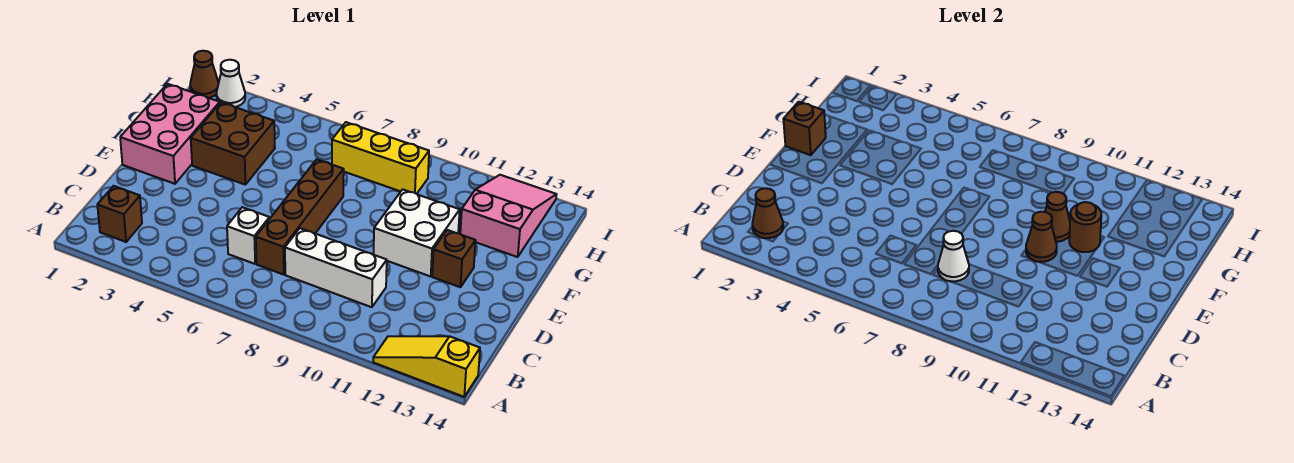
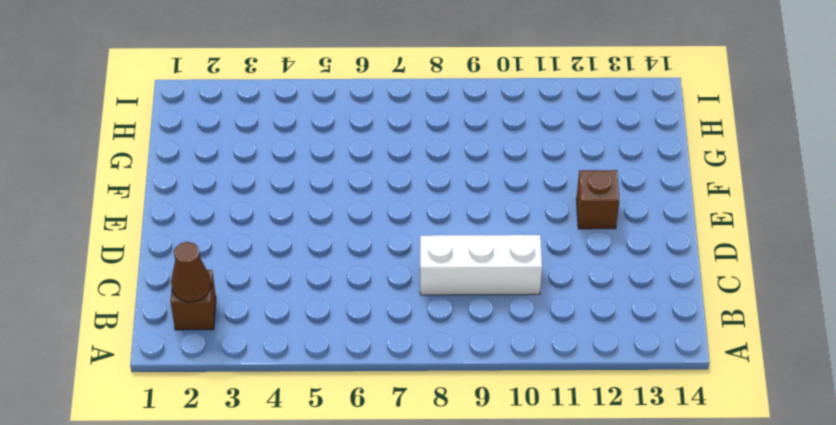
none -> yellow slope A12:A14 level 1 top 14
none -> white brick C6 level 1
none -> brown brick C7:F7 level 1

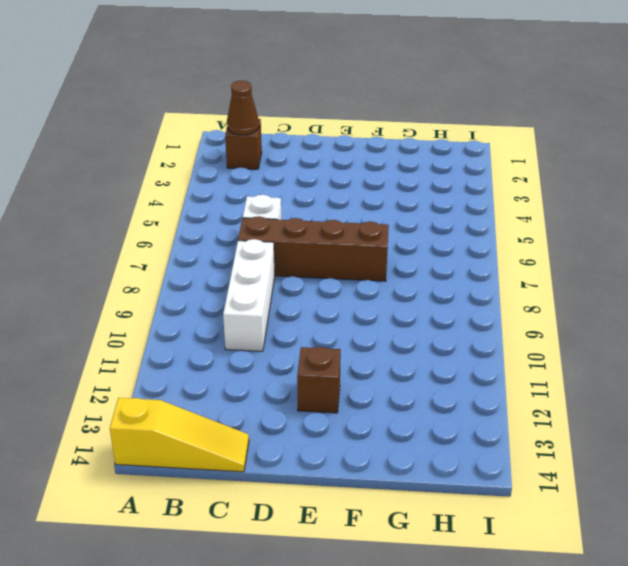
yellow slope A14:C14 level 1 top A -> yellow slope A12:A14 level 1 top 14
none -> pink brick E1:G2 level 1
none -> white brick E10:F11 level 1
none -> brown brick F3:G4 level 1

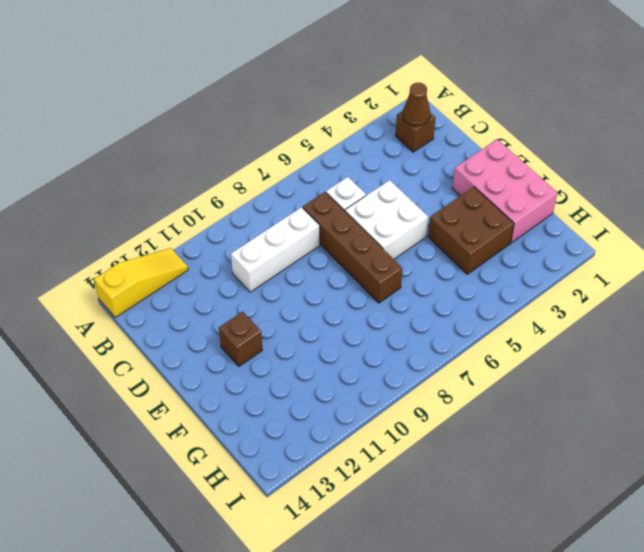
white brick D5:E6 level 1 -> white brick E10:F11 level 1
none -> pink slope G12:I13 level 1 top G
none -> yellow brick H7:H9 level 1
none -> brown cone I1 level 1

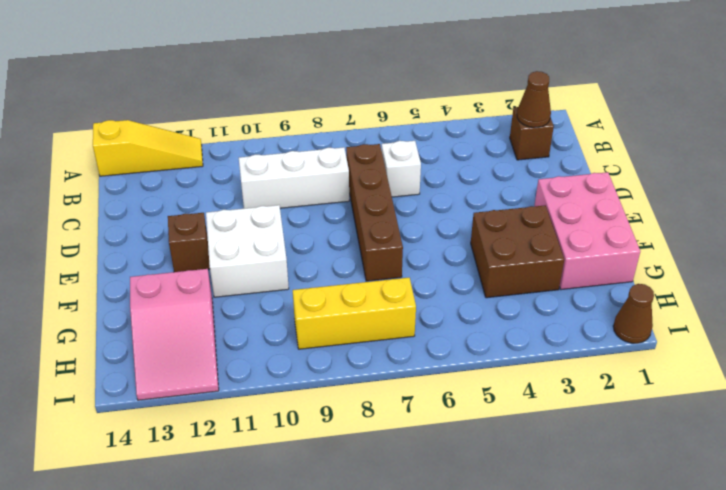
none -> white cone I2 level 1
none -> white cone C8 level 2
none -> brown cone E10 level 2

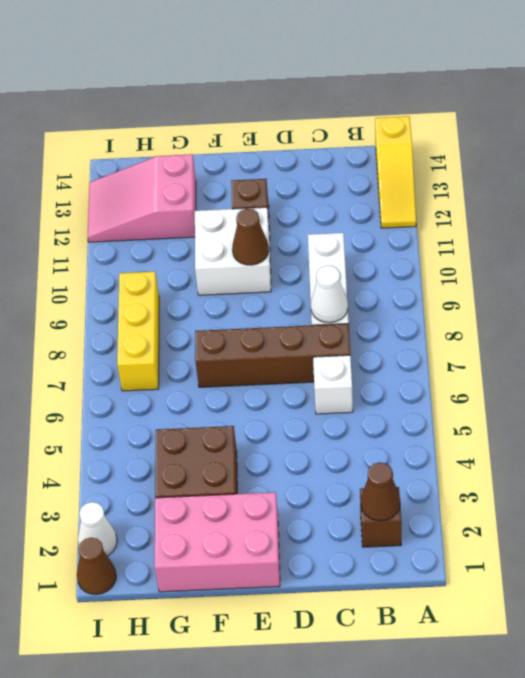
none -> brown brick F1 level 2
none -> brown cone F10 level 2
none -> brown round brick F11 level 2

